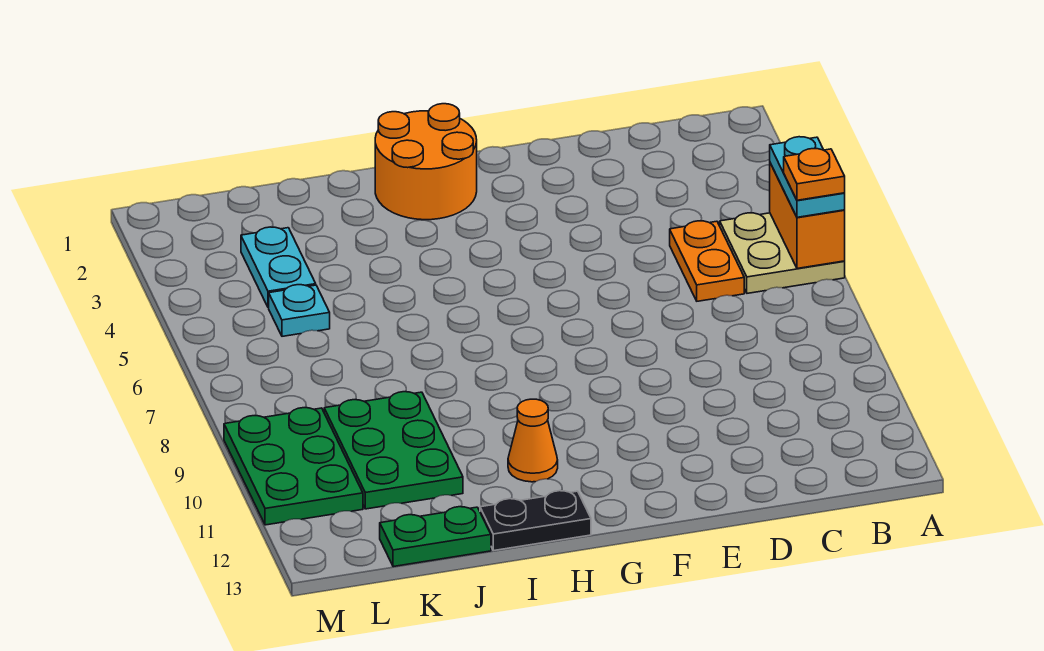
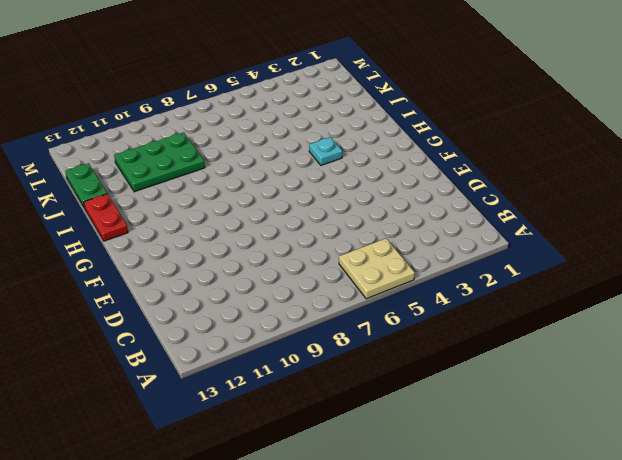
cyan plate H4 level 1 -> cyan plate K5 level 1
red plate H13:I13 level 1 -> black plate H13:I13 level 1
none -> orange plate C5:C6 level 1
none -> orange round brick G1:H2 level 1
none -> orange cone H11 level 1

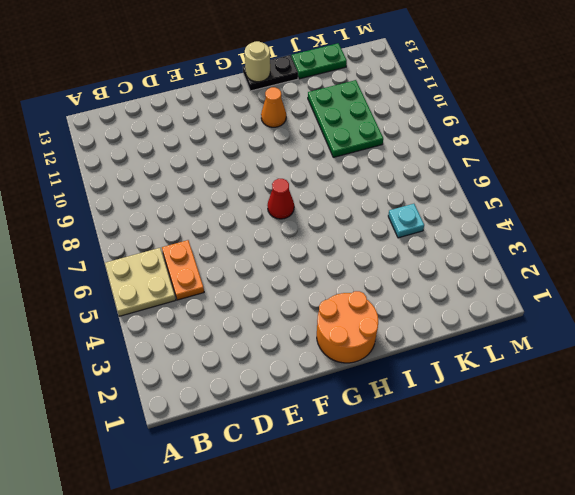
red cone G7 level 1 -> none
tan round brick H13 level 2 -> none
none -> cyan plate K3:K4 level 1
none -> green plate L9:M11 level 1
none -> orange brick A5:A6 level 2

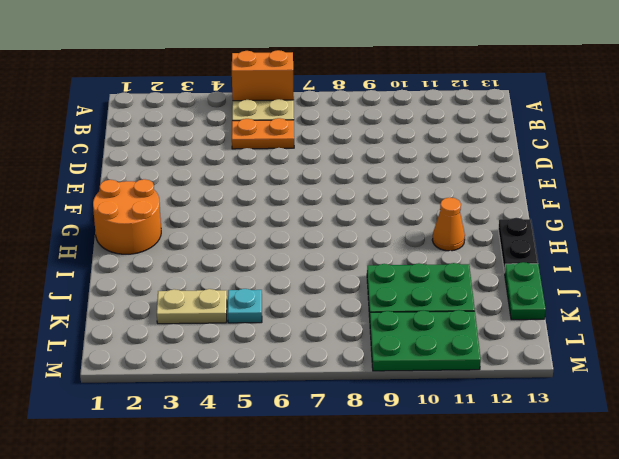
tan plate K3:K4 level 1 -> cyan plate K3:K4 level 1
none -> cyan plate A5:A6 level 3
none -> orange plate A6 level 4

